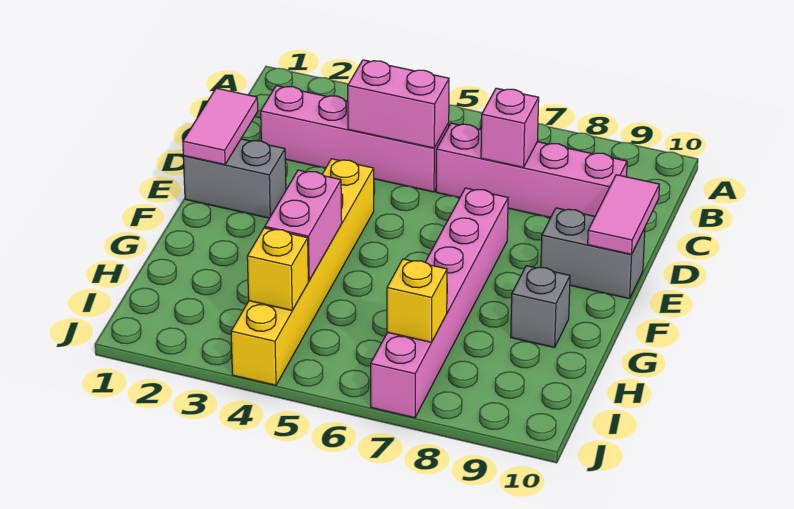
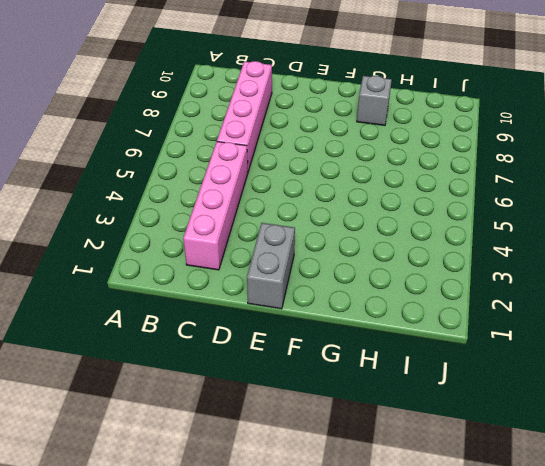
none -> yellow brick E4:J4 level 1
none -> pink brick E7:J7 level 1
none -> grey brick E9:E10 level 1

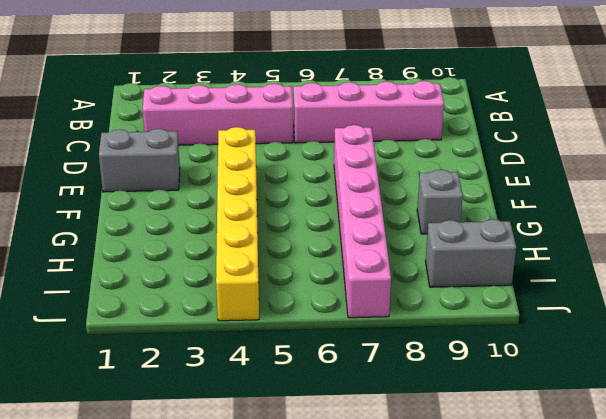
grey brick I9:I10 level 1 -> grey brick E9:E10 level 1
none -> pink brick C4:C5 level 2
none -> pink brick C7 level 2
none -> pink tile D1:E1 level 2

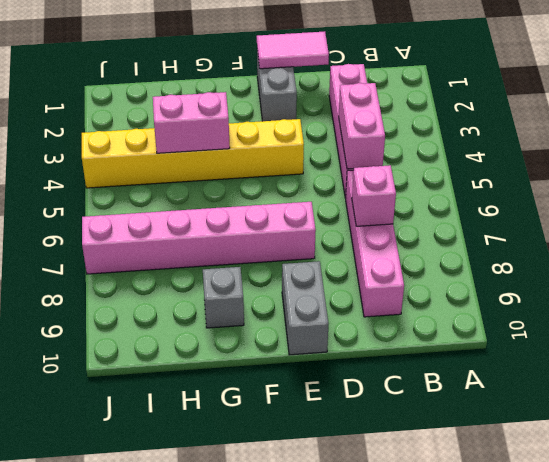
none -> pink tile D10:E10 level 2
none -> yellow brick I4 level 2
none -> yellow brick I7 level 2

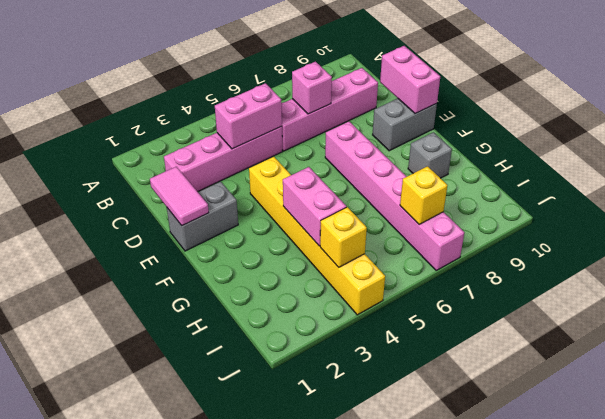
pink brick D10:E10 level 2 -> pink tile D10:E10 level 2

